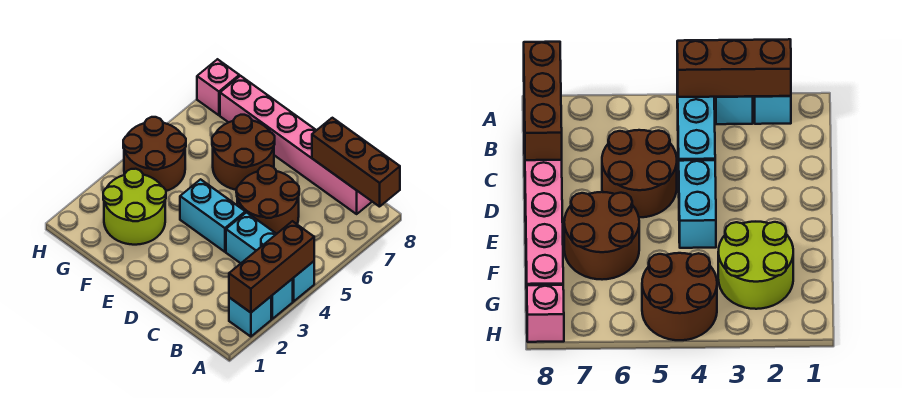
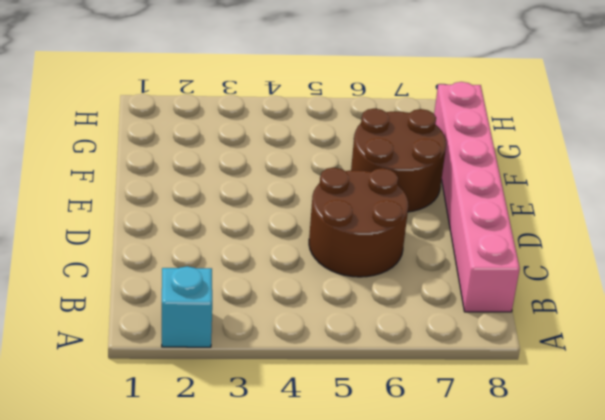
none -> cyan brick A3 level 1
none -> cyan brick A4:C4 level 1
none -> cyan brick D4:E4 level 1

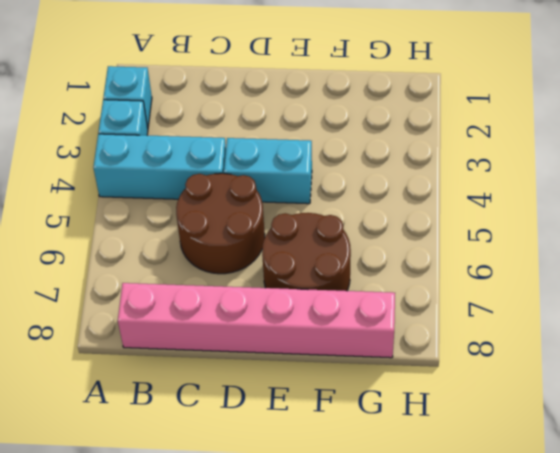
none -> lime round brick F2:G3 level 1
none -> brown round brick G4:H5 level 1
none -> pink brick H8 level 1

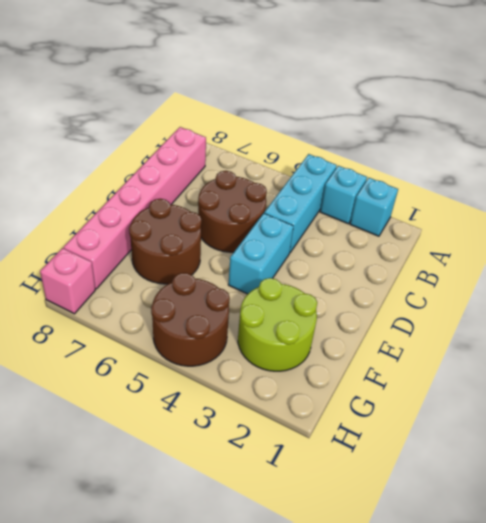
none -> brown brick A2:A4 level 2
none -> brown brick A8:C8 level 2

